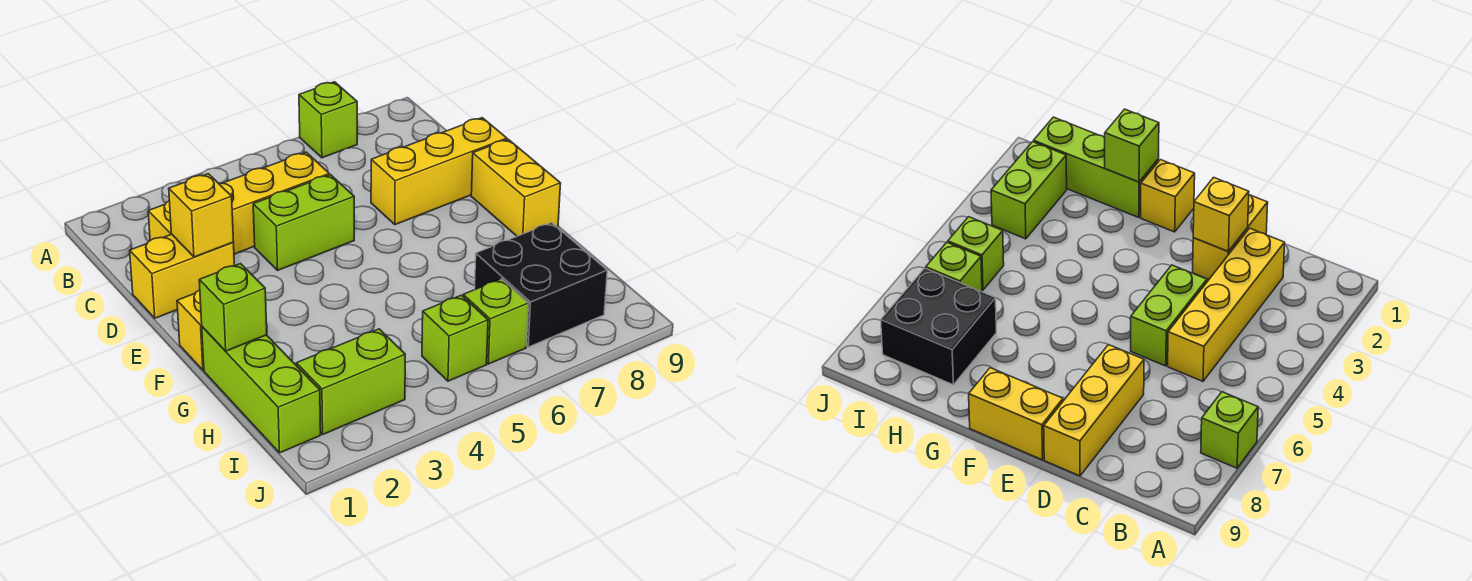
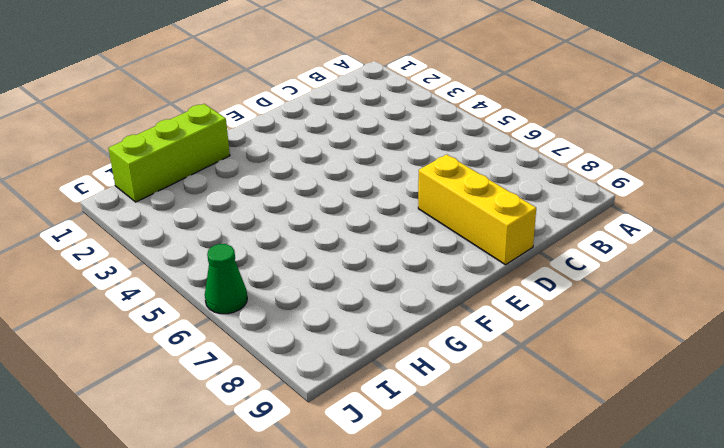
green cone J6 level 1 -> none
none -> lime brick A7 level 1
none -> yellow brick C2:C5 level 1
none -> yellow brick D1:D2 level 1

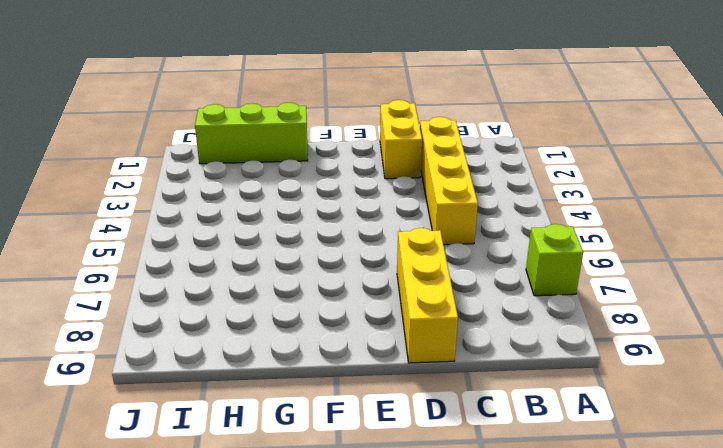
none -> lime brick D4:D5 level 1
none -> yellow brick E9:F9 level 1
none -> yellow brick F1 level 1

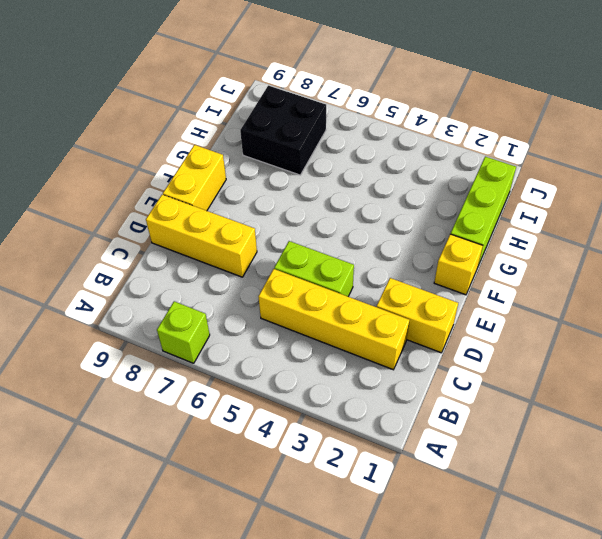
none -> lime brick I2:I3 level 1
none -> lime brick I5 level 1
none -> lime brick I6 level 1

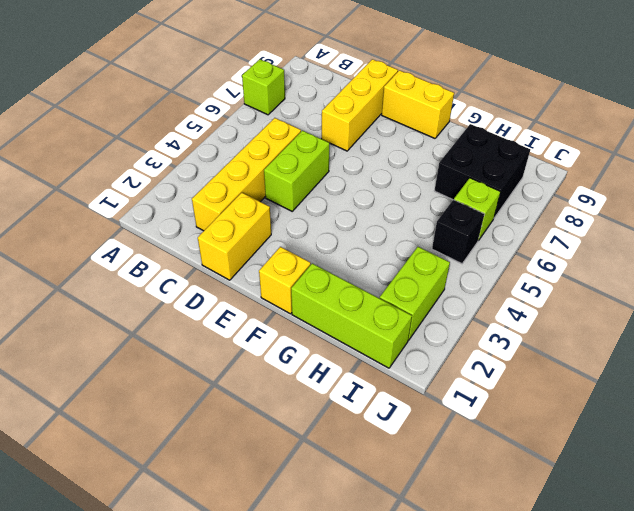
black brick I5 level 1 -> lime brick I5 level 1
none -> yellow brick D2 level 2
none -> lime brick G1 level 2

